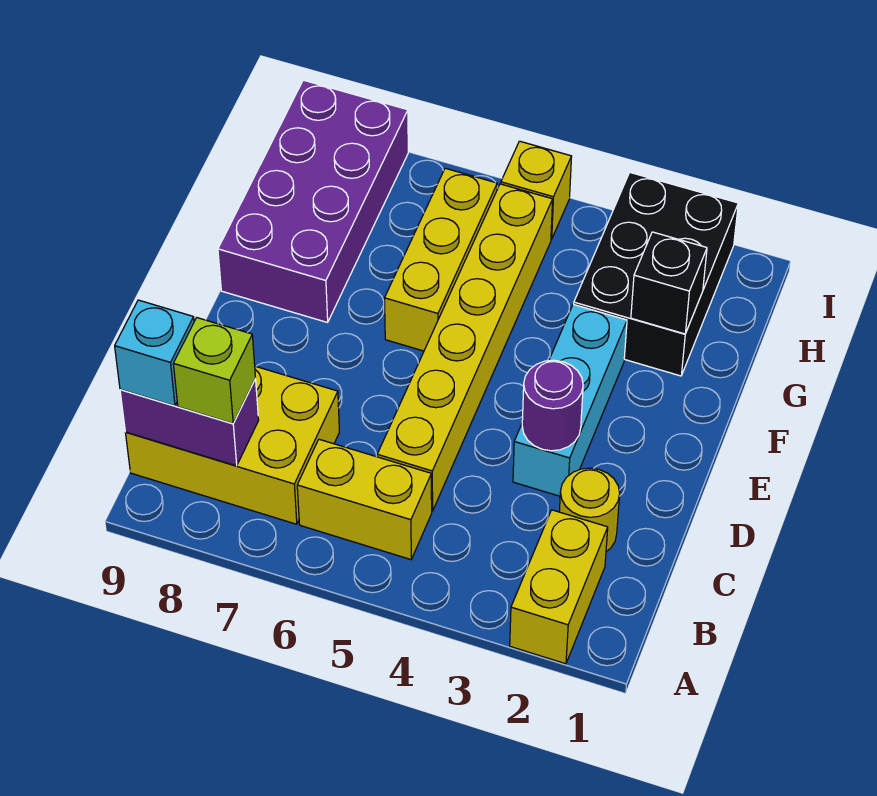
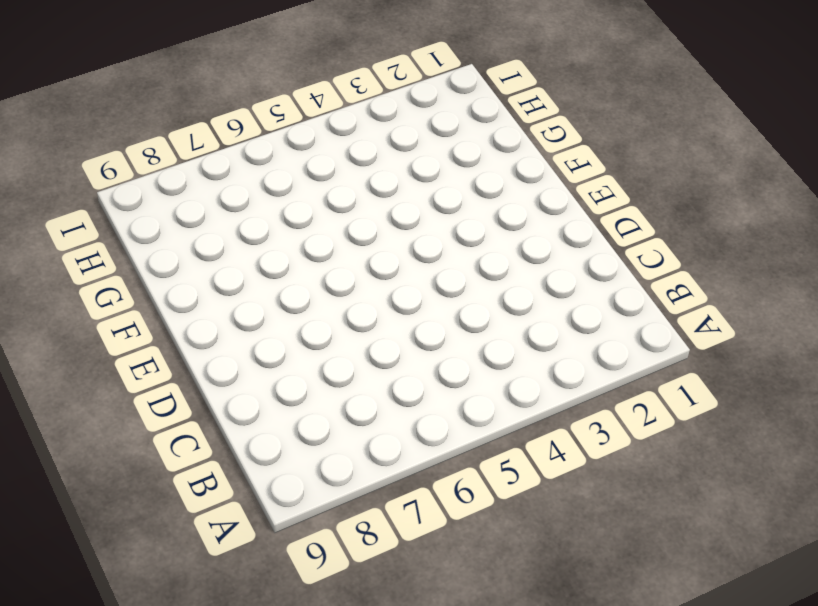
none -> yellow brick A2:B2 level 1
none -> yellow brick B5:B6 level 1
none -> yellow brick B7:C9 level 1

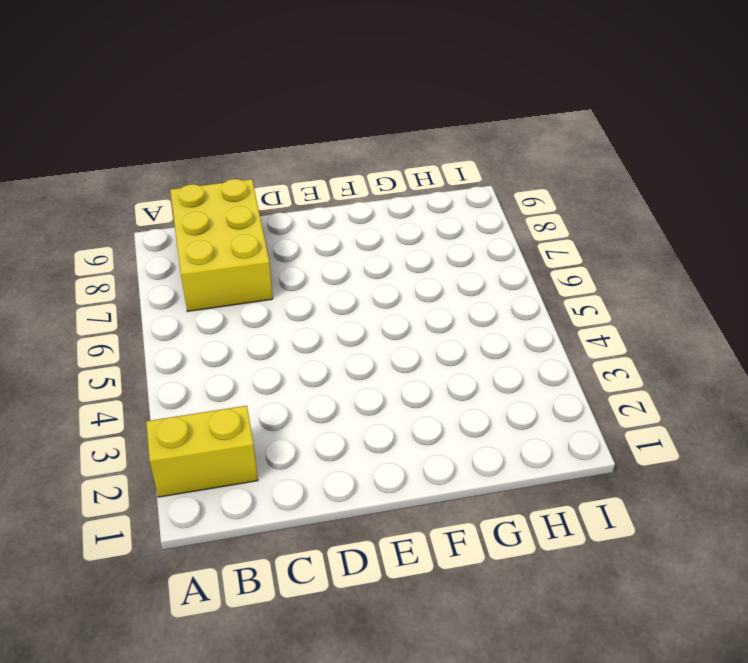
none -> yellow brick B5:B6 level 1
none -> yellow round brick C2 level 1
none -> yellow brick C5:H5 level 1

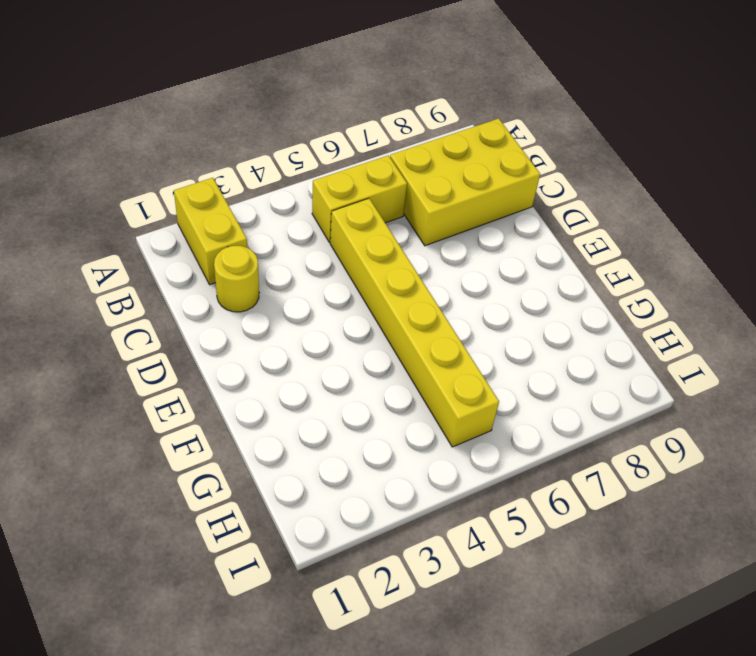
none -> cyan brick D3:F3 level 1
none -> yellow brick F6:H6 level 1
none -> purple brick F8:I9 level 1

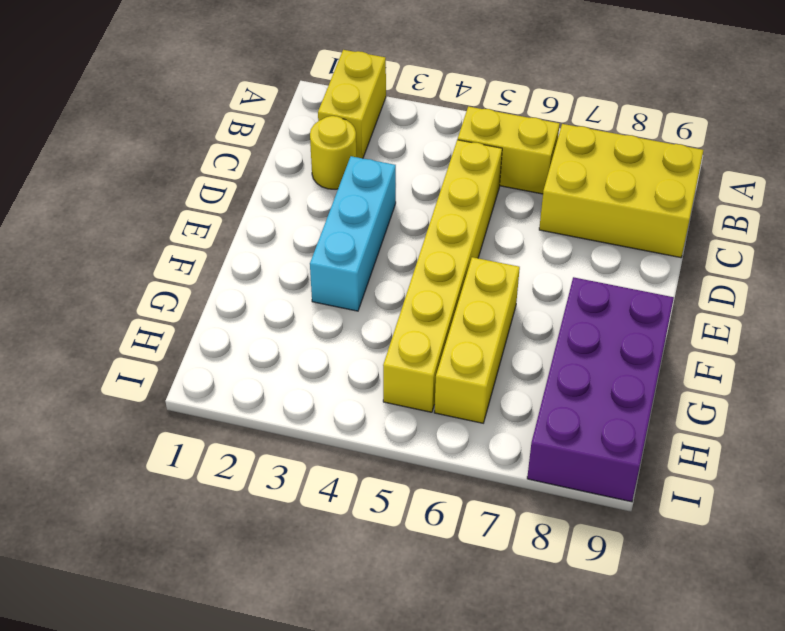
none -> black brick G2:I3 level 1
none -> yellow brick I5 level 1
none -> purple brick B8:B9 level 2

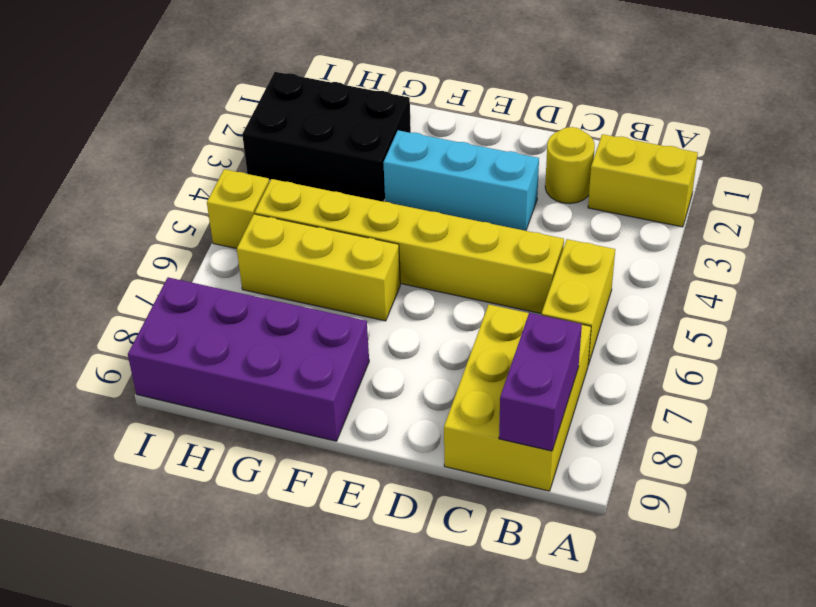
none -> purple round brick D3 level 2
none -> black brick G2 level 2
none -> lime brick B8 level 3

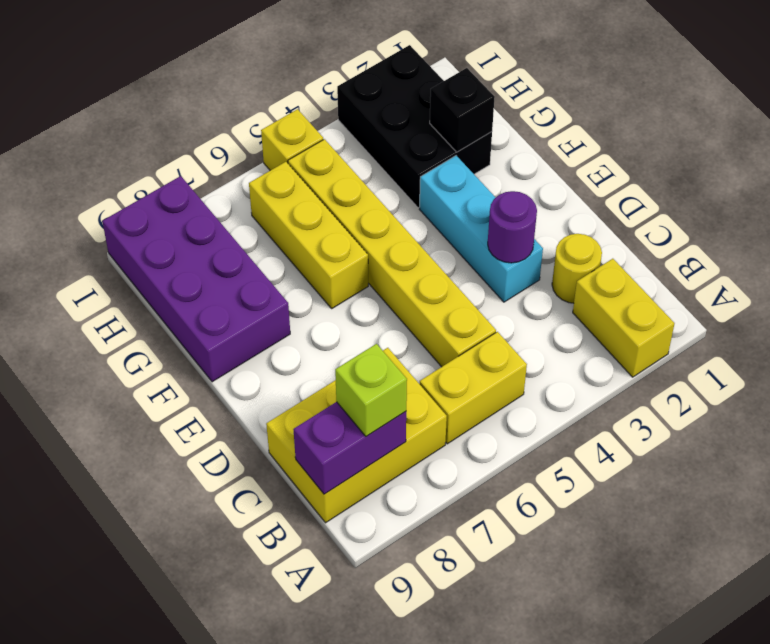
none -> cyan brick B9 level 3

